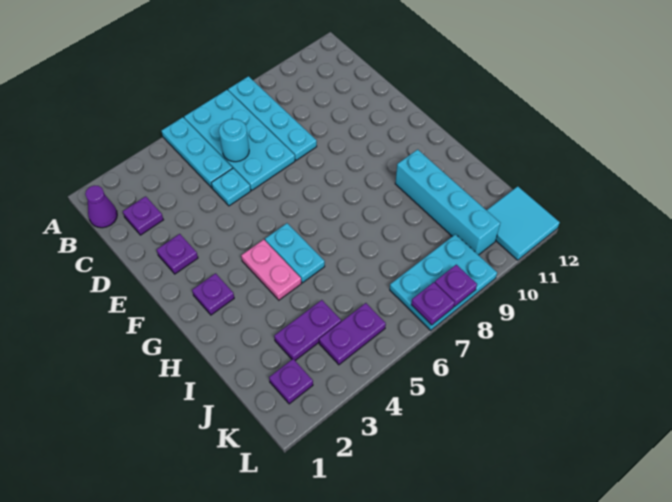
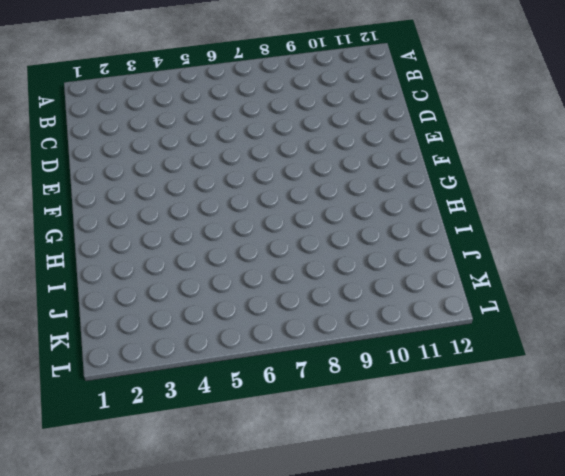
none -> cyan plate A5:C5 level 1
none -> cyan plate A6:D7 level 1
none -> cyan plate A8:D8 level 1

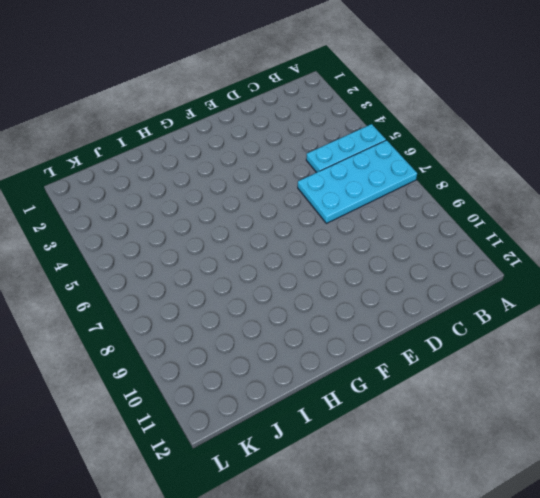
none -> cyan plate A8:D8 level 1
none -> purple cone B1 level 1
none -> purple plate C2 level 1

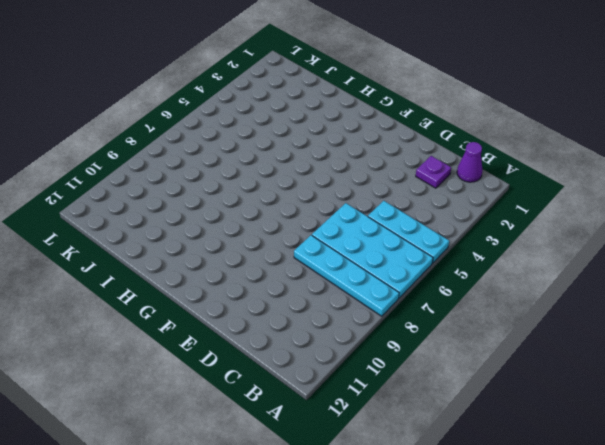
none -> cyan plate D5 level 1
none -> purple plate E2 level 1
none -> purple plate G2 level 1

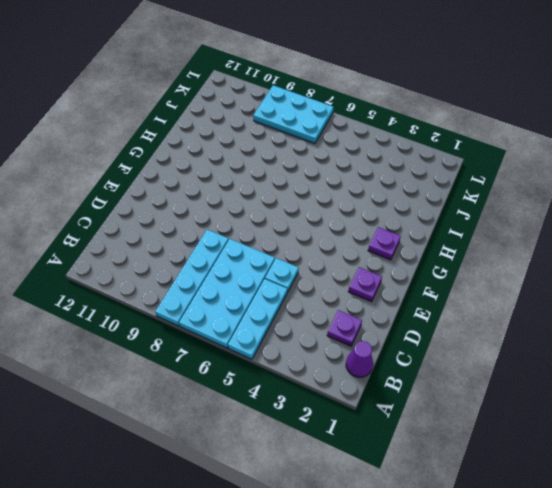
none -> pink plate G4:H4 level 1
none -> cyan plate G5:H5 level 1
none -> cyan brick H10:K10 level 1

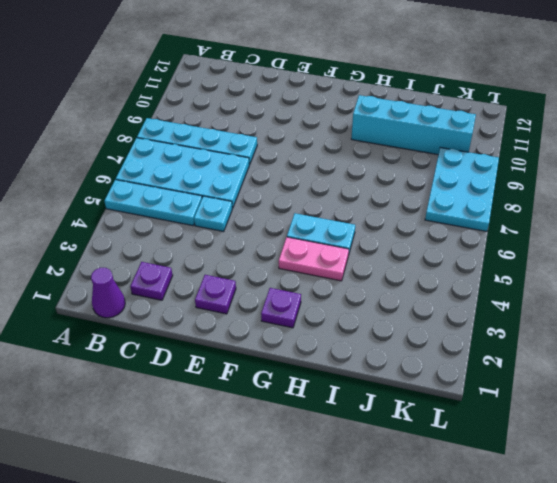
none -> purple plate J3:J4 level 1
none -> purple plate K2 level 1
none -> purple plate K4:K5 level 1

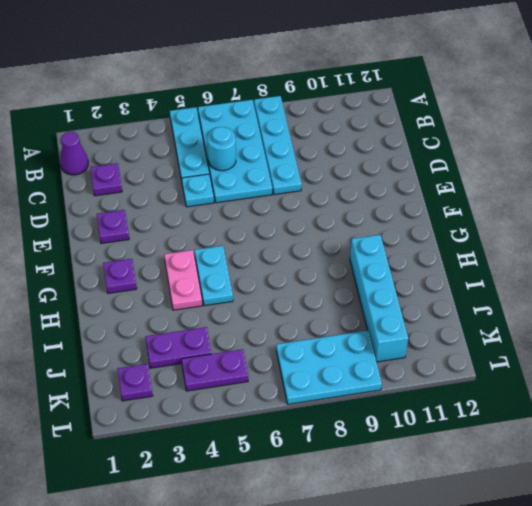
none -> cyan tile K11:L12 level 1
none -> purple plate L7 level 2
none -> purple plate L8 level 2

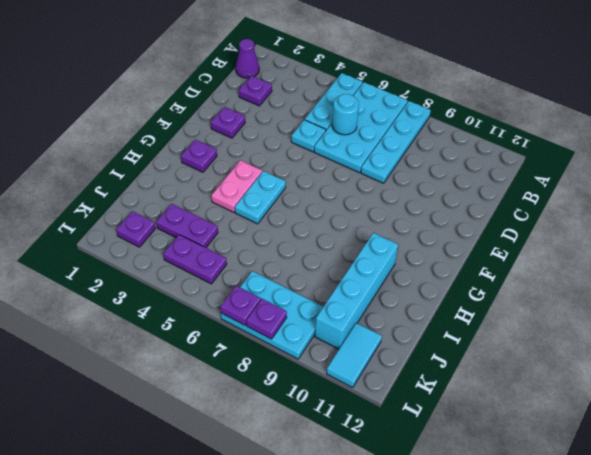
cyan tile K11:L11 level 1 -> cyan tile K11:L12 level 1

